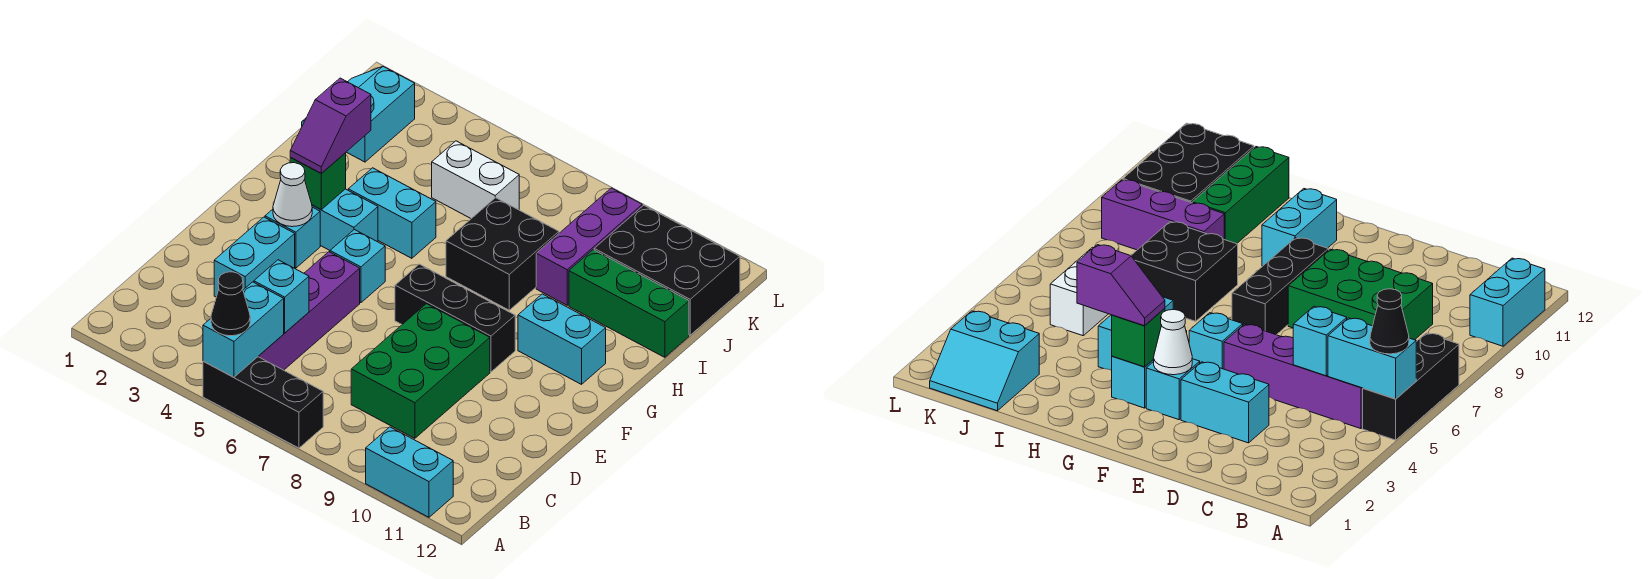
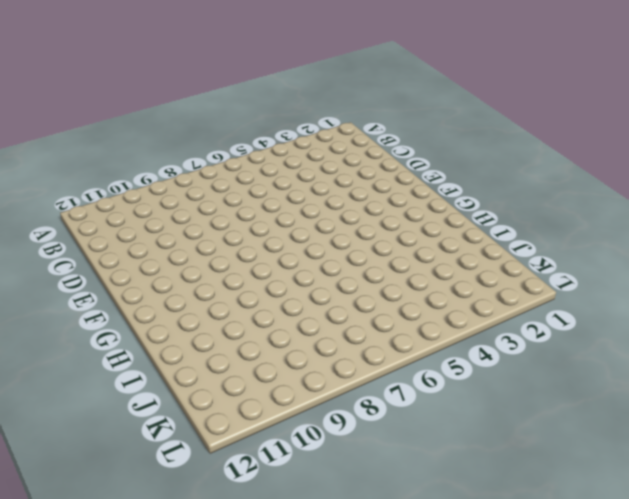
none -> black brick A5:A7 level 1
none -> cyan brick A10:A11 level 1
none -> purple brick B5:E5 level 1

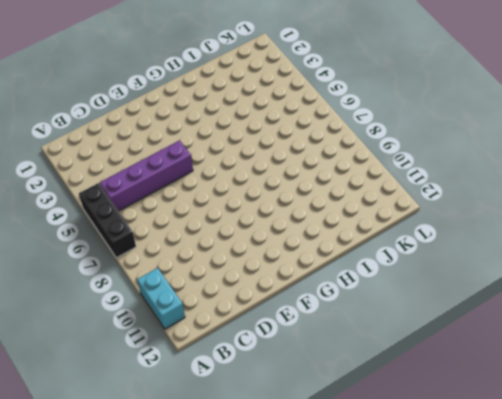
none -> green brick C8:E9 level 1
none -> cyan brick D3:E3 level 1
none -> cyan brick F3 level 1

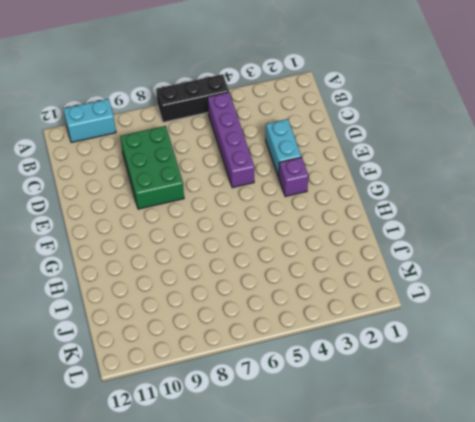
purple brick F3 level 1 -> cyan brick F3 level 1
none -> cyan brick F5 level 1
none -> black brick F7:F9 level 1
none -> cyan brick G3:G4 level 1

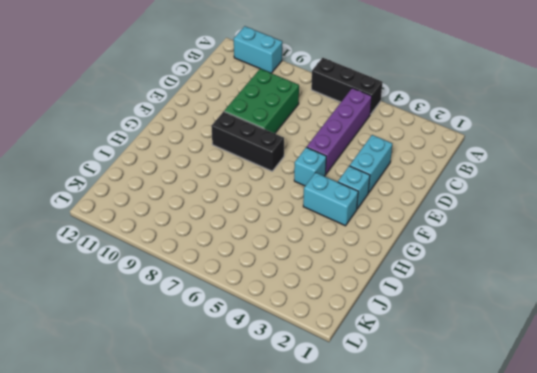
none -> cyan brick G10:G11 level 1
none -> cyan brick H4:H5 level 1
none -> black brick H7:I8 level 1

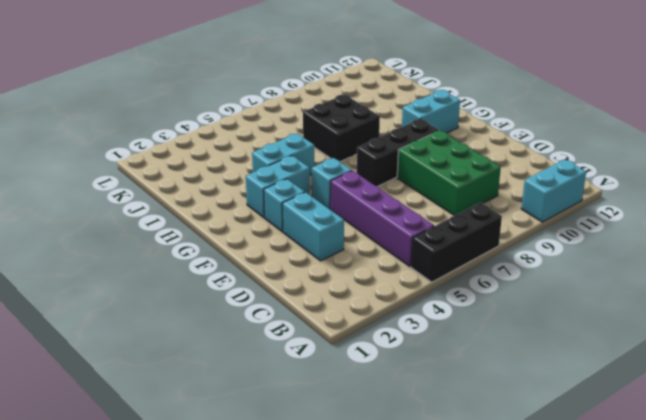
none -> purple brick I9:K9 level 1
none -> green brick I10:I12 level 1
none -> cyan slope J1:K2 level 1 top 2

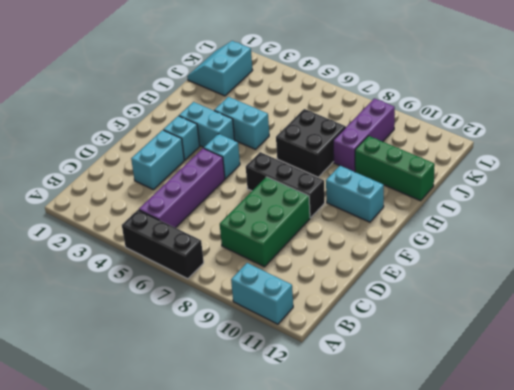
none -> white brick J5:J6 level 1
none -> black brick J10:K12 level 1
none -> cyan brick A5:B5 level 2

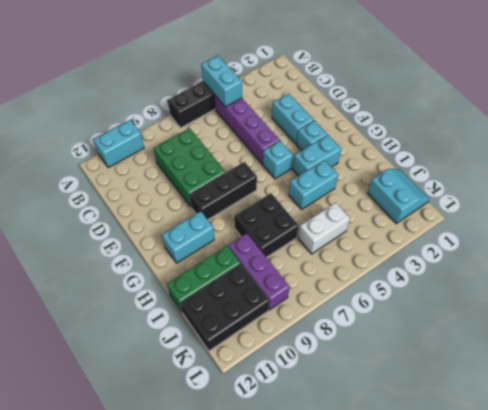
none -> cyan brick C5 level 2
none -> white cone F3 level 2
none -> green brick G3 level 2

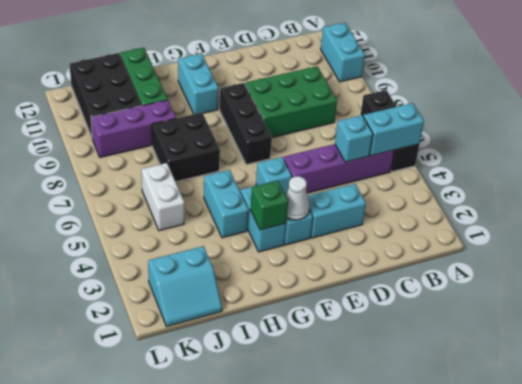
none -> black cone A5 level 3
none -> purple slope G3:H3 level 3 top H

